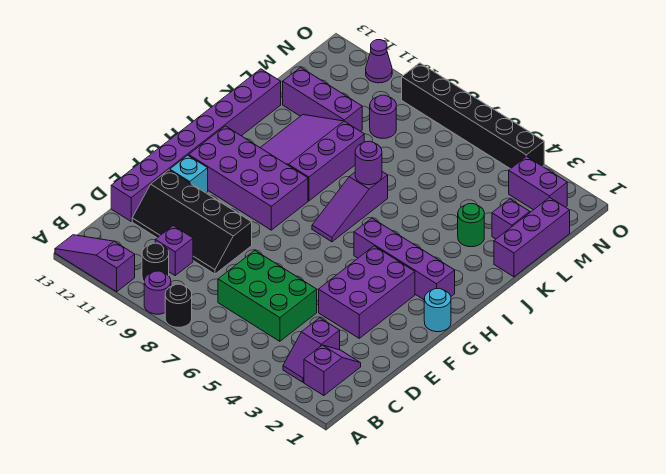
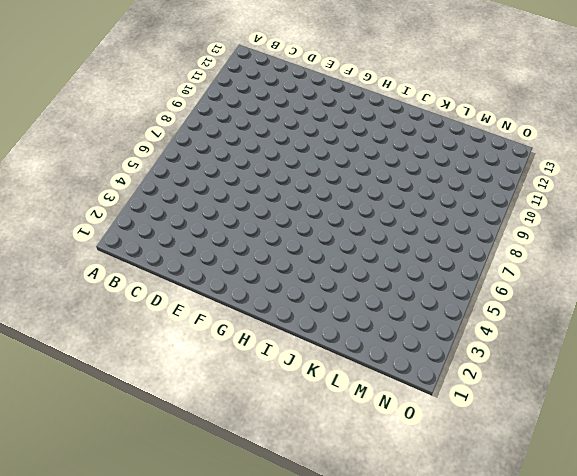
none -> black round brick A8 level 1
none -> purple round brick A9 level 1
none -> purple slope A11:A13 level 1 top 11

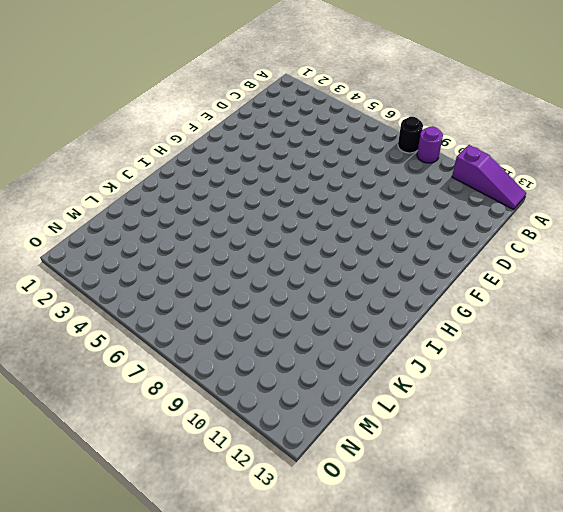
none -> purple slope B2:C2 level 1 top B
none -> purple slope B3:C3 level 1 top C
none -> black round brick B10 level 1

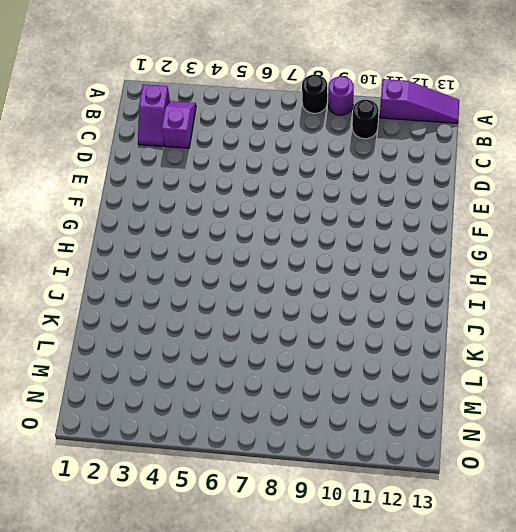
none -> green brick C5:D7 level 1
none -> purple brick C10 level 1
none -> black slope D9:E12 level 1 top E

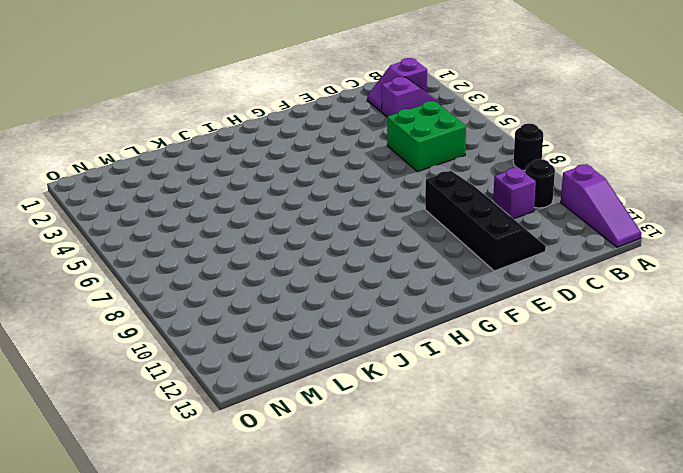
green brick C5:D6 level 1 -> green brick C5:D7 level 1
none -> purple round brick A9 level 1
none -> purple brick D13:K13 level 1
none -> purple brick E3:G4 level 1

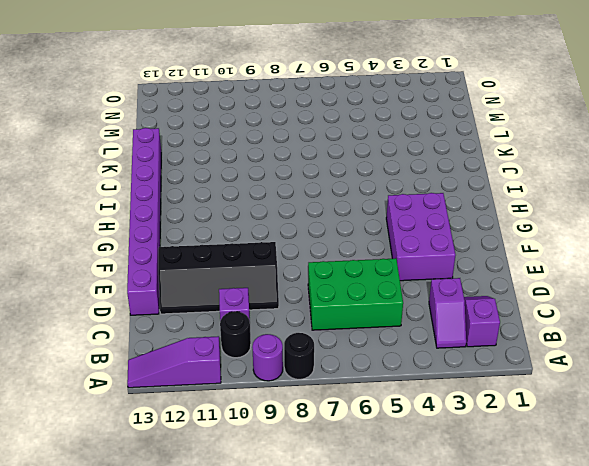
none -> cyan brick F12 level 1
none -> cyan round brick G1 level 1
none -> purple brick G9:H12 level 1

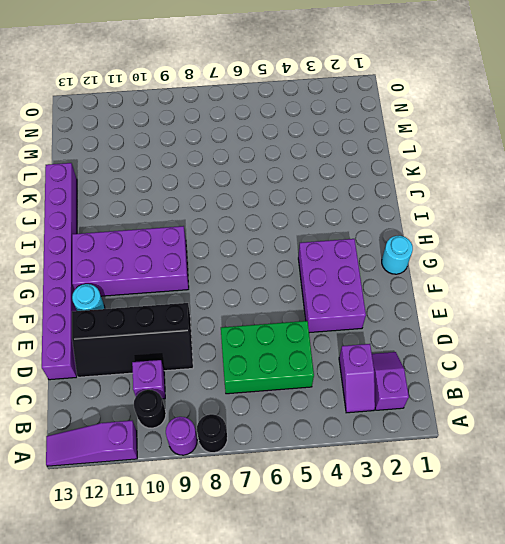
cyan round brick F12 level 1 -> cyan brick F12 level 1
none -> purple brick H2:H5 level 1
none -> purple slope H7:J7 level 1 top J
none -> purple slope I9:K11 level 1 top 9

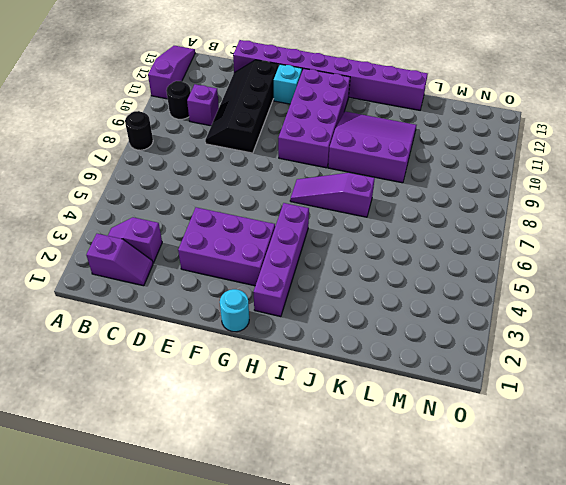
none -> purple round brick A9 level 1
none -> green brick C5:D7 level 1
none -> purple brick K1:M1 level 1

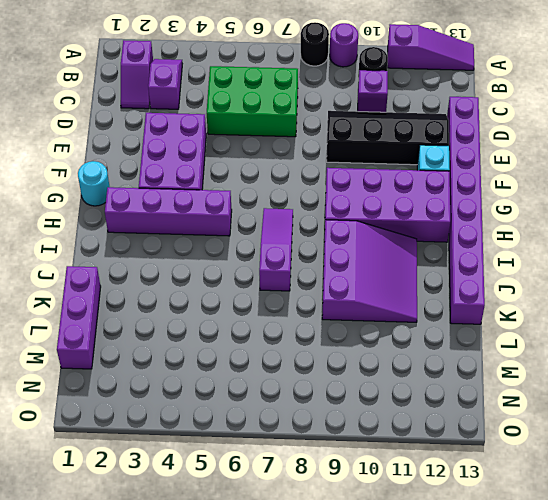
none -> green round brick K3 level 1
none -> purple brick L2 level 1
none -> purple brick L10:L12 level 1

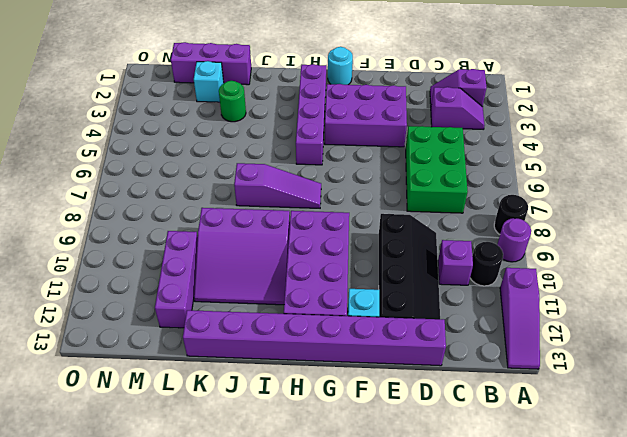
cyan brick L2 level 1 -> purple brick L2 level 1
none -> purple round brick M9 level 1
none -> purple brick N2:N3 level 1
none -> black brick O4:O9 level 1

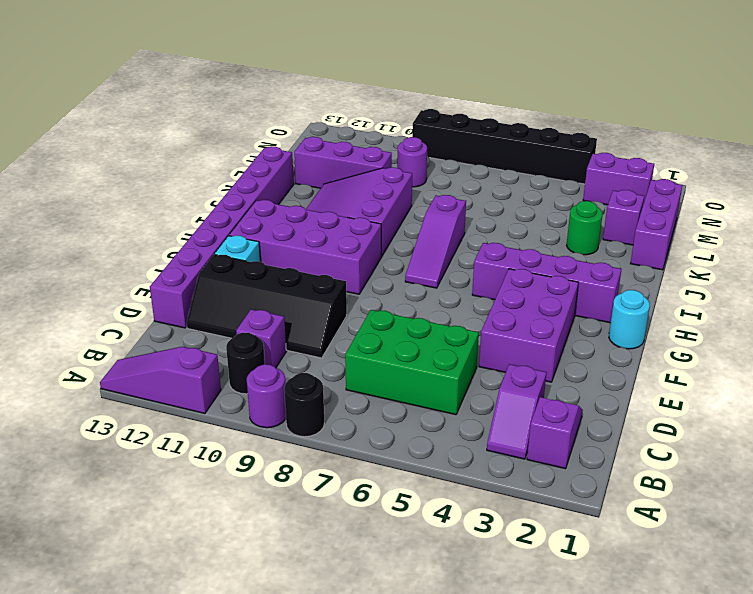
none -> purple cone O11 level 1
none -> purple round brick J7 level 2

